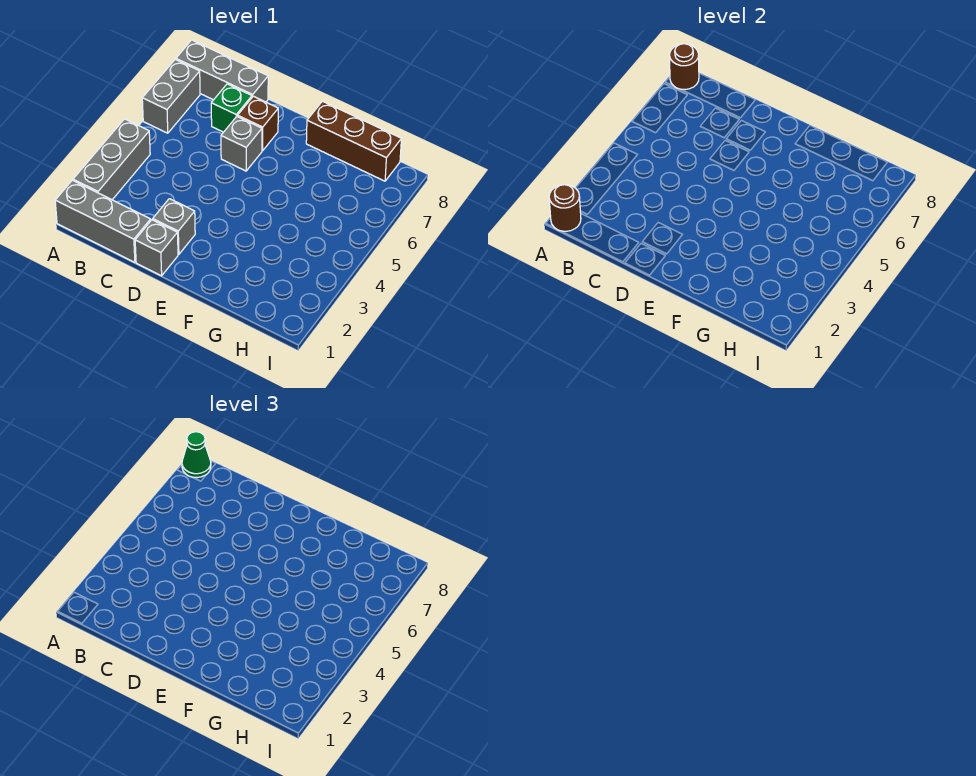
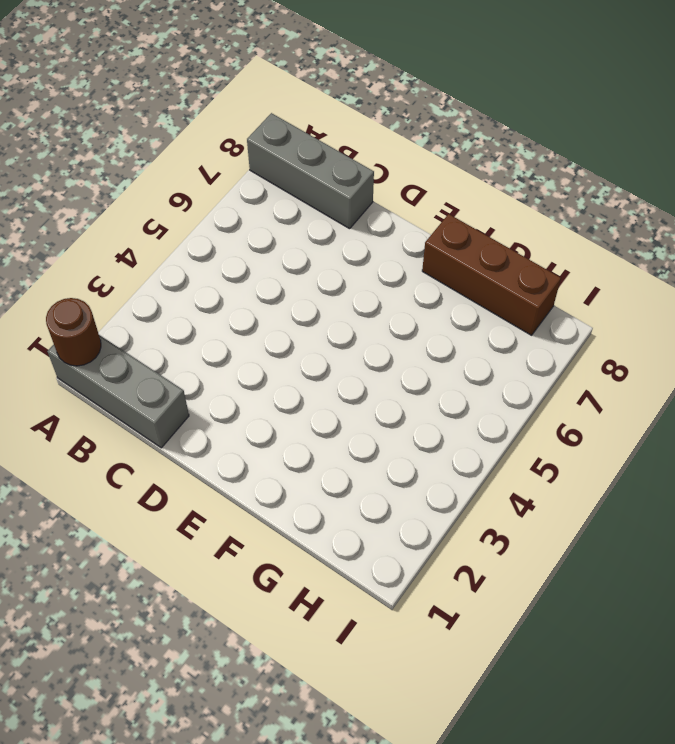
none -> grey brick A2:A4 level 1
none -> grey brick A6:A7 level 1
none -> green brick C7 level 1

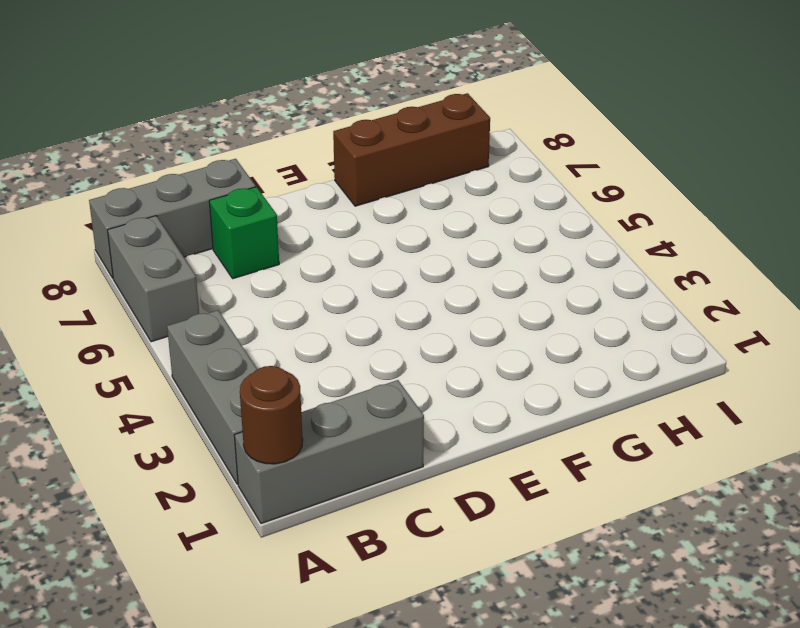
none -> grey brick D1 level 1
none -> grey brick D2 level 1
none -> grey brick D6 level 1

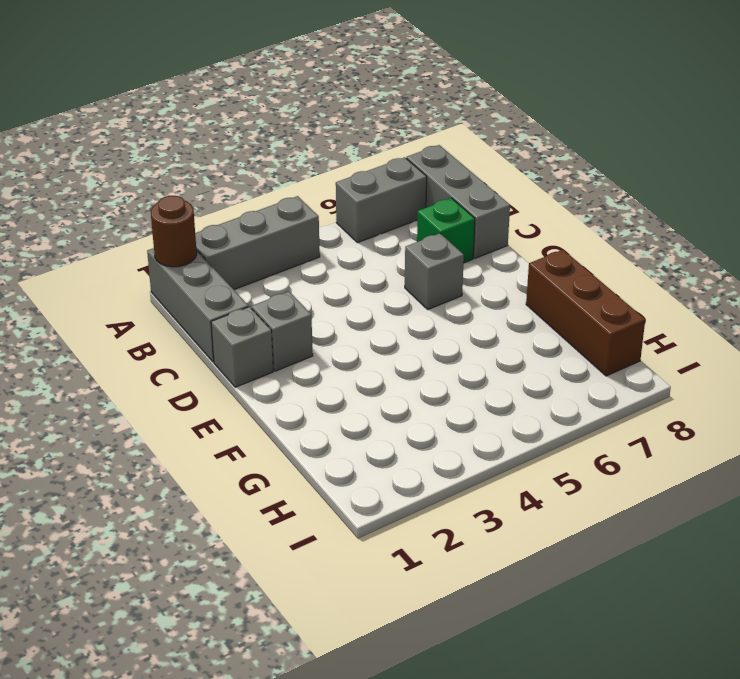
none -> brown brick D7 level 1
none -> brown round brick A8 level 2
none -> green cone A8 level 3

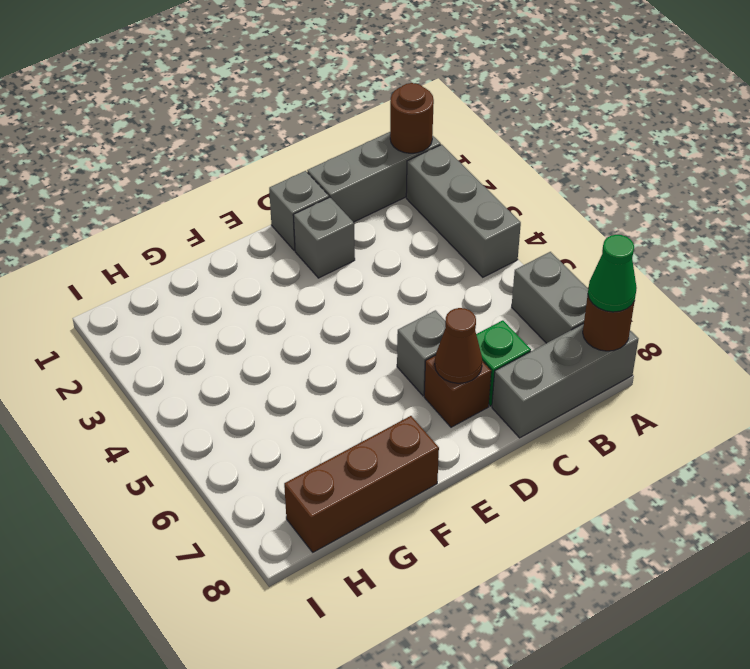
brown cone D7 level 2 -> none

